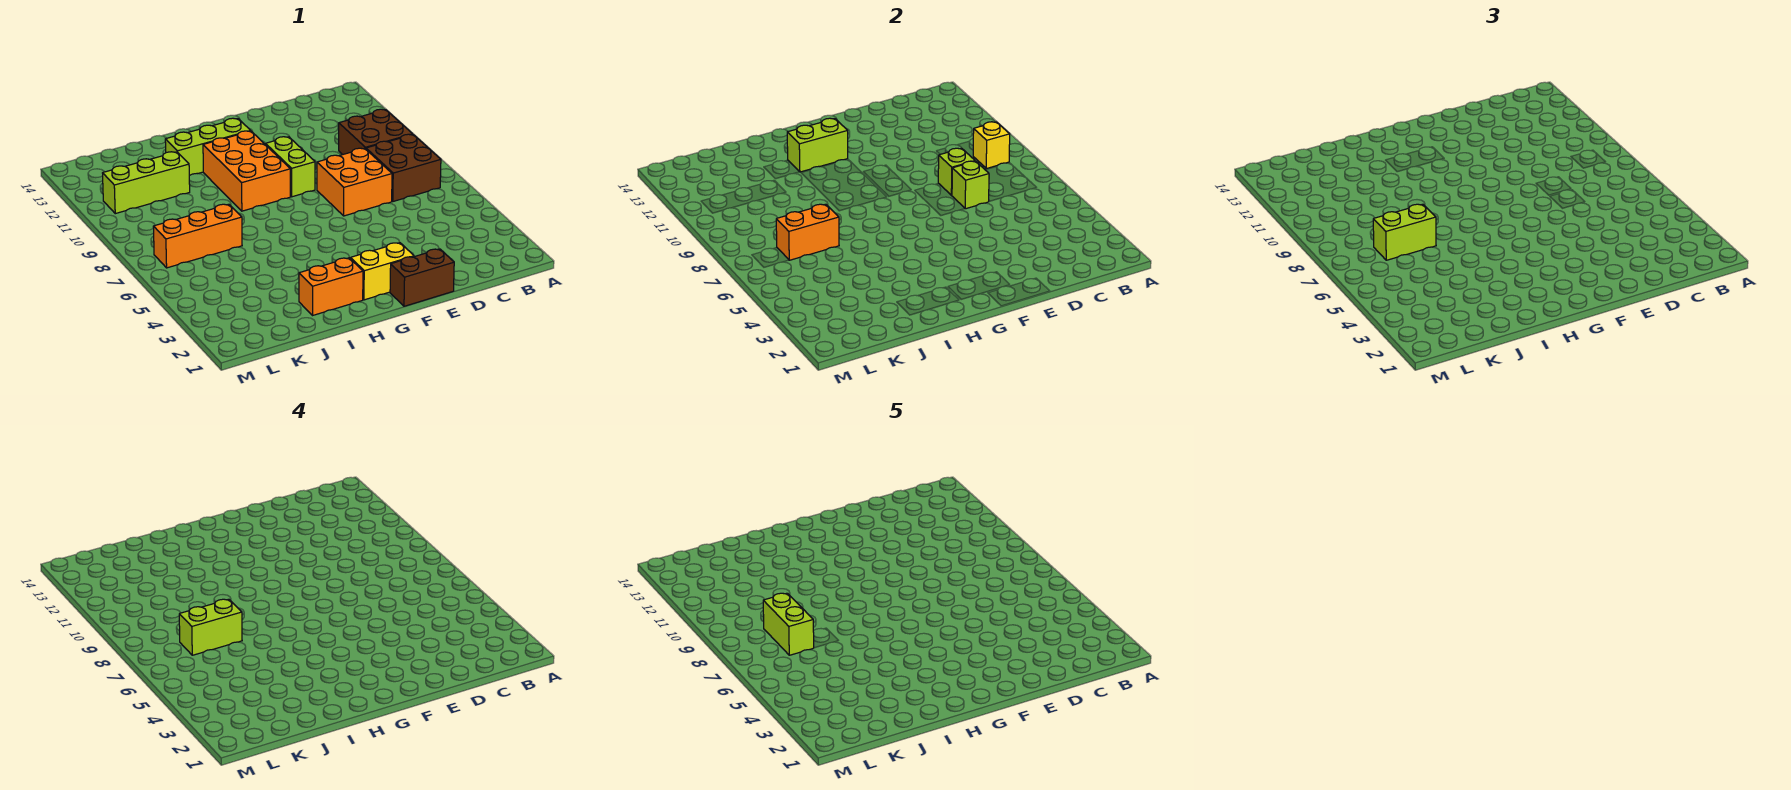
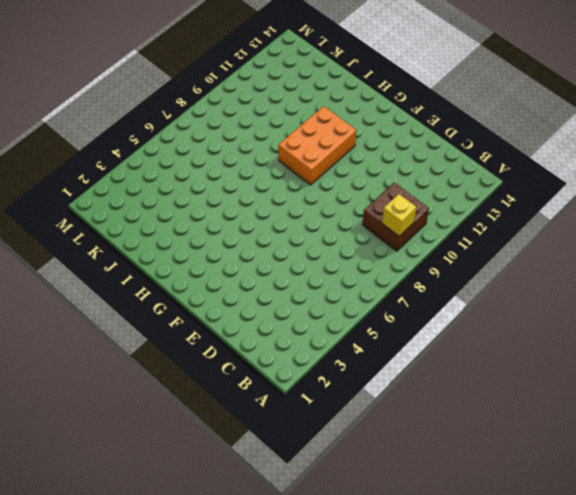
none -> brown brick B7:C8 level 1
none -> orange brick D7:E8 level 1
none -> brown brick E1:F1 level 1

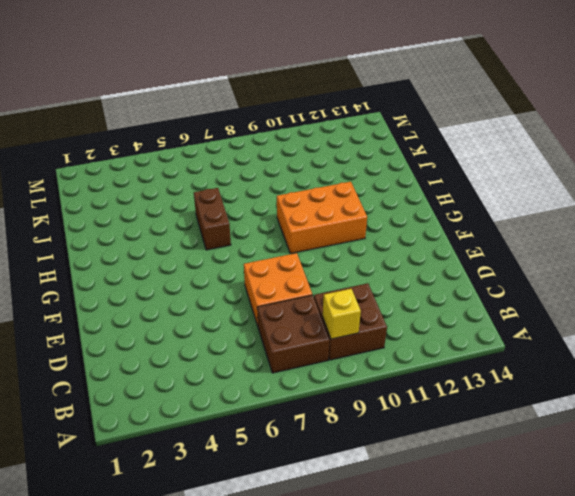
brown brick H6:I6 level 1 -> brown brick E1:F1 level 1
none -> yellow brick F2:G2 level 1
none -> lime brick F9:F10 level 1
none -> lime brick G12:I12 level 1

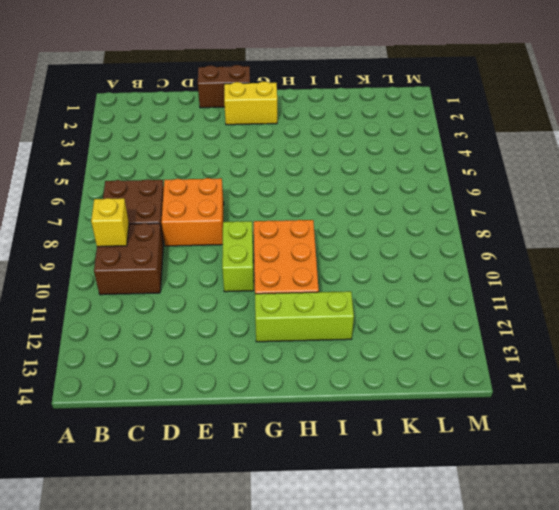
none -> orange brick H2:I2 level 1
none -> orange brick J7:L7 level 1
none -> lime brick J11:L11 level 1

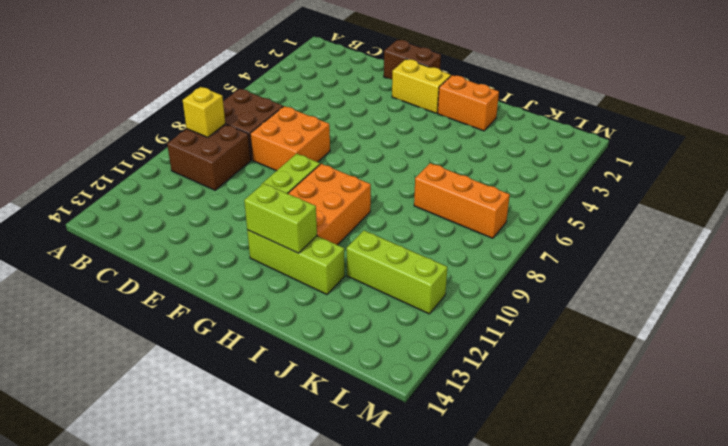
none -> lime brick D7 level 2
none -> lime brick D8 level 2
none -> orange brick J7:K7 level 2

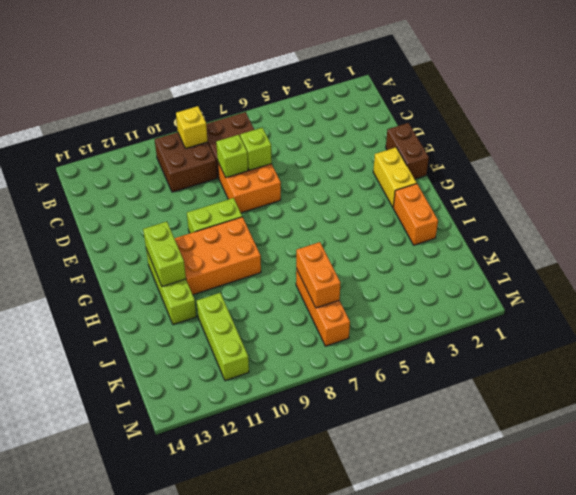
none -> lime brick J7:K7 level 3
none -> lime brick J7:K7 level 4
none -> lime brick K7:K8 level 5

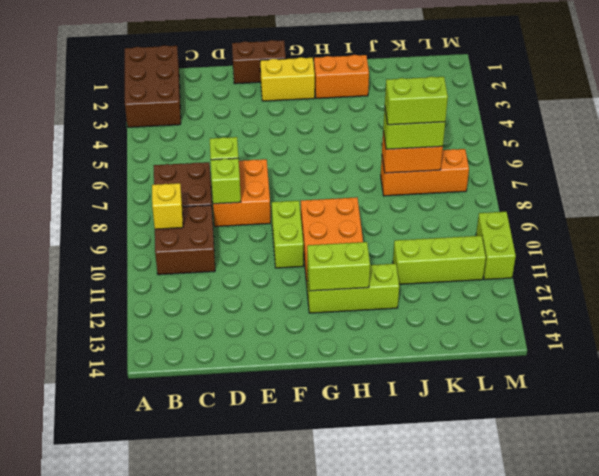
brown brick A1:B3 level 1 -> none
lime brick M10:M11 level 1 -> lime brick K7:K8 level 5

